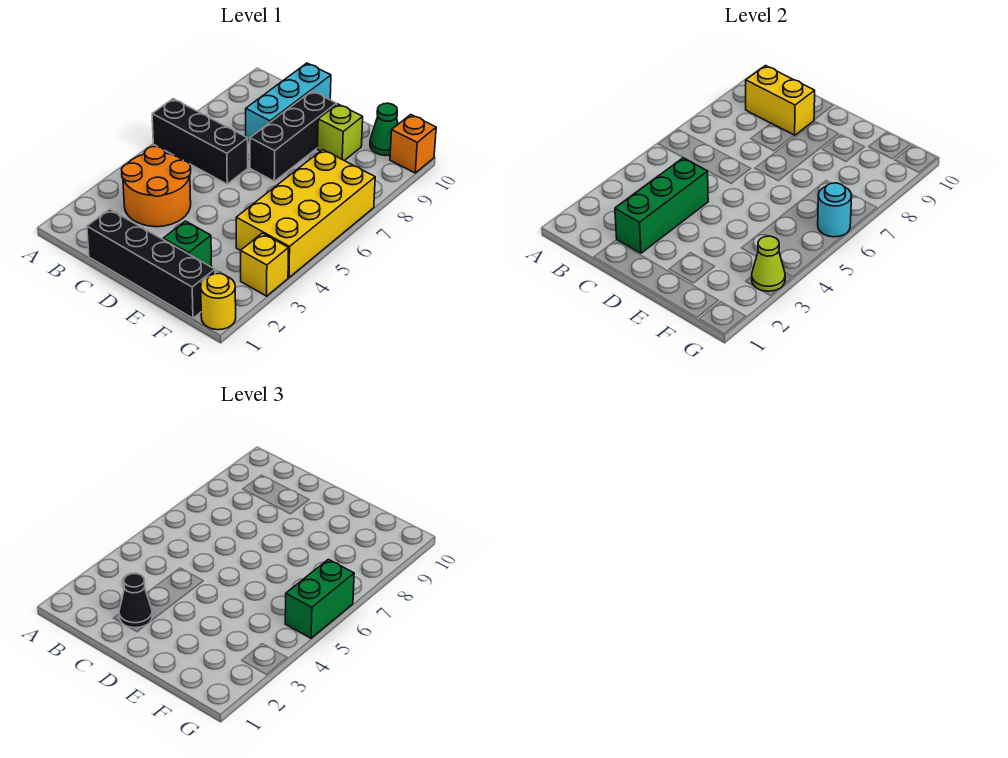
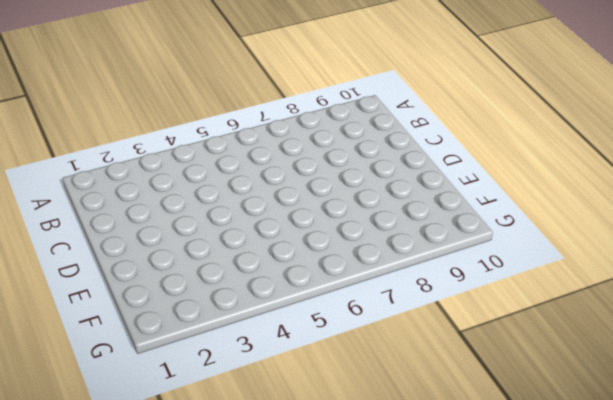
none -> black brick A6:C6 level 1
none -> orange round brick B3:C4 level 1
none -> black brick C1:F1 level 1

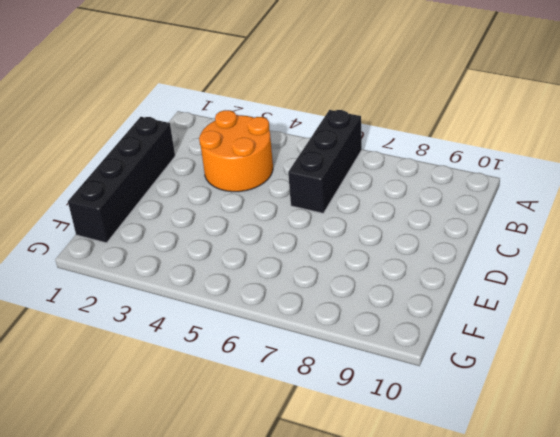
none -> cyan brick C8:C10 level 1
none -> black brick D7:D9 level 1
none -> green brick E2 level 1

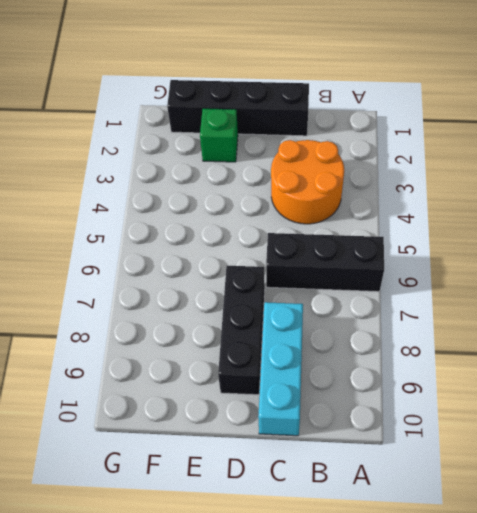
none -> lime brick E9 level 1
none -> yellow brick F4:G7 level 1
none -> green cone F10 level 1

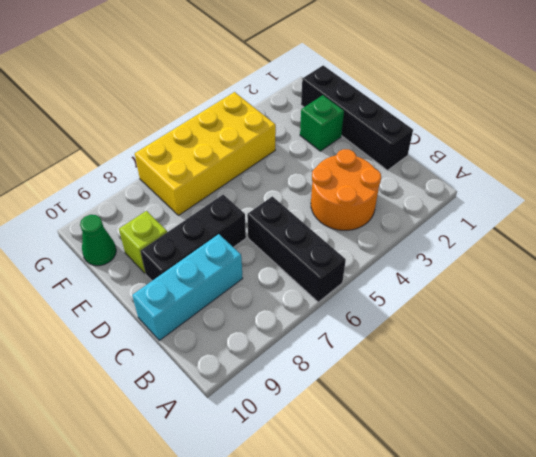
none -> yellow round brick G1 level 1
none -> yellow brick G3 level 1
none -> orange brick G10 level 1

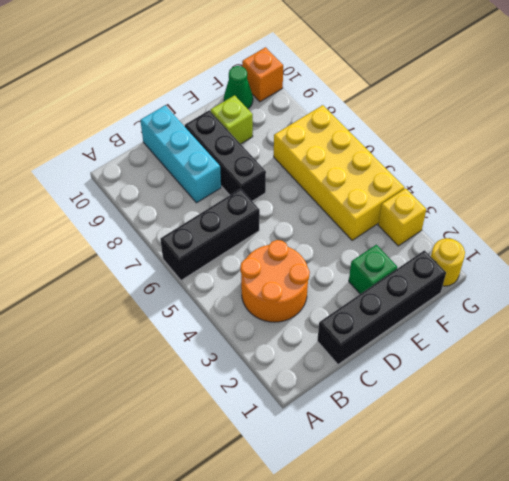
none -> yellow brick B9:C9 level 2
none -> green brick C2:C4 level 2
none -> lime cone G3 level 2

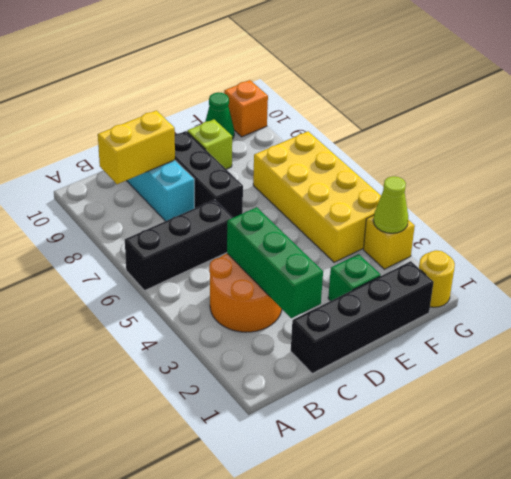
none -> cyan round brick G6 level 2
none -> black cone C2 level 3
none -> green brick G5:G6 level 3

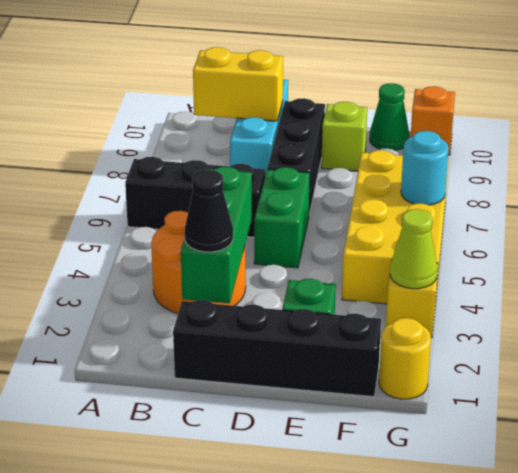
green brick D5:D6 level 1 -> green brick G5:G6 level 3

